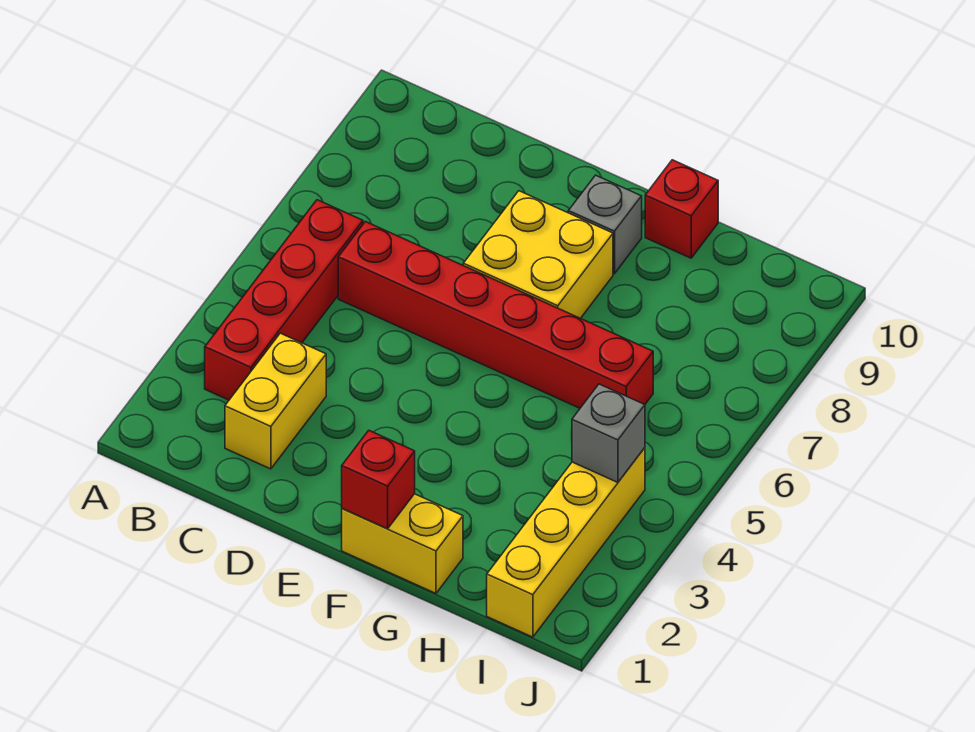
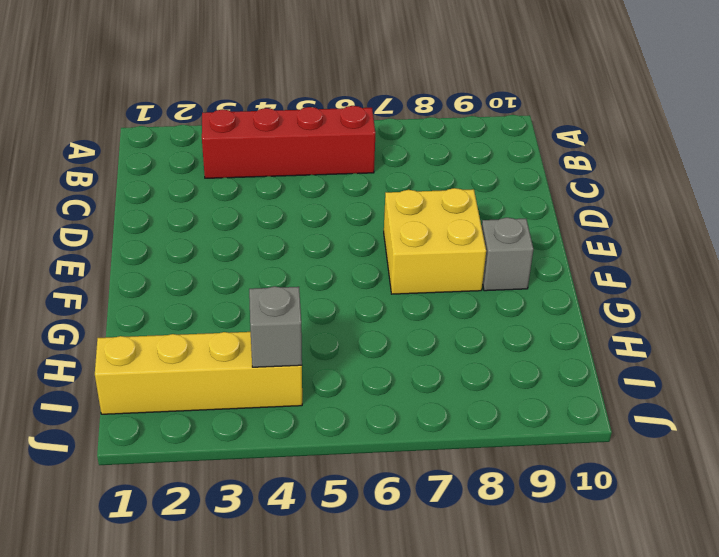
none -> yellow brick C2:C3 level 1
none -> red brick C6:H6 level 1

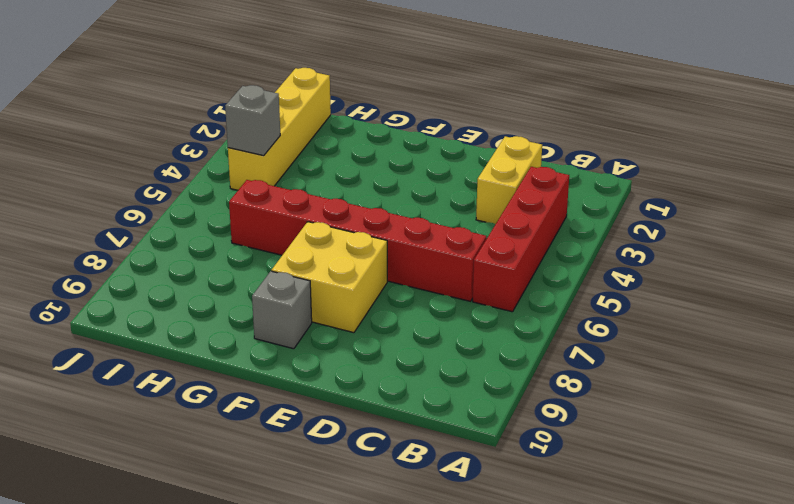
none -> yellow brick F1:G1 level 1
none -> red brick G10 level 1

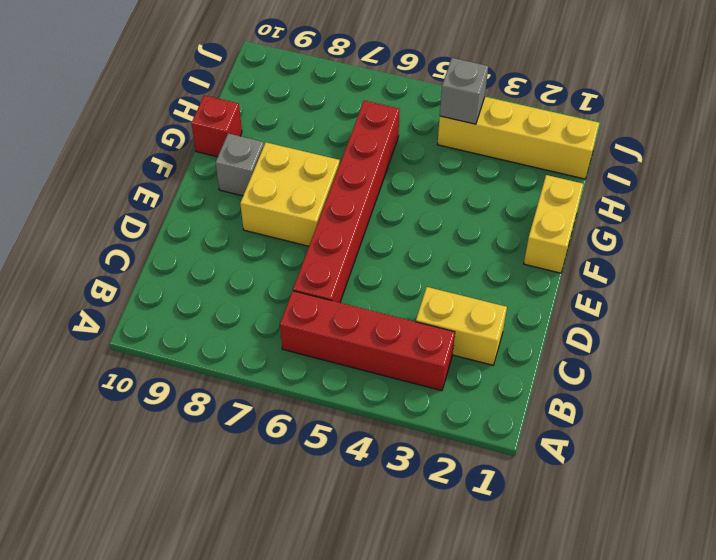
none -> red brick F1 level 2

